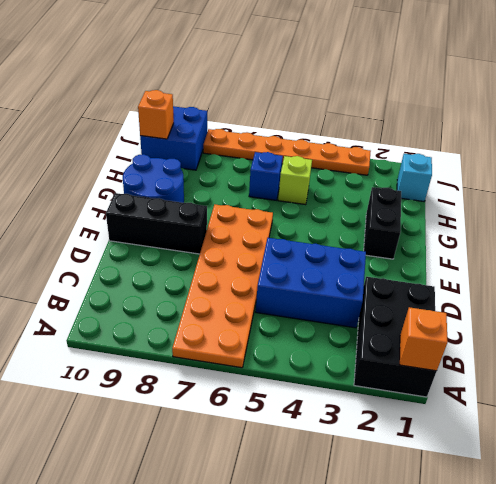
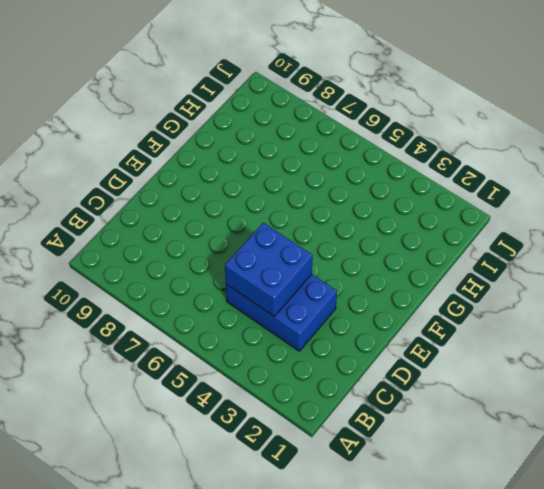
blue brick C4:D5 level 2 -> blue brick I9:J10 level 1
none -> black brick A1:C2 level 1
none -> orange plate A6:F7 level 1
none -> black brick E8:E10 level 1

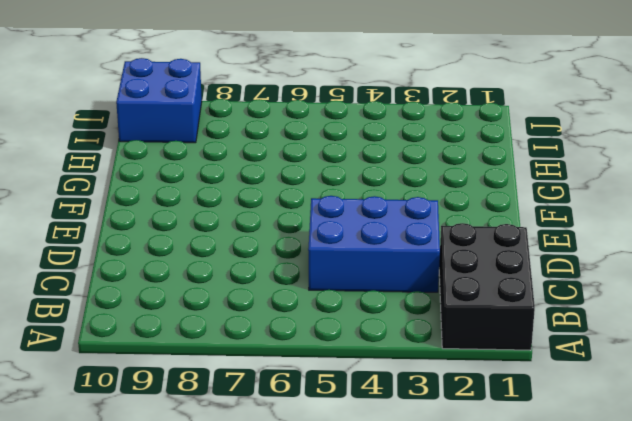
none -> orange plate A6:F7 level 1
none -> black brick E8:E10 level 1
none -> black brick F2:G2 level 1

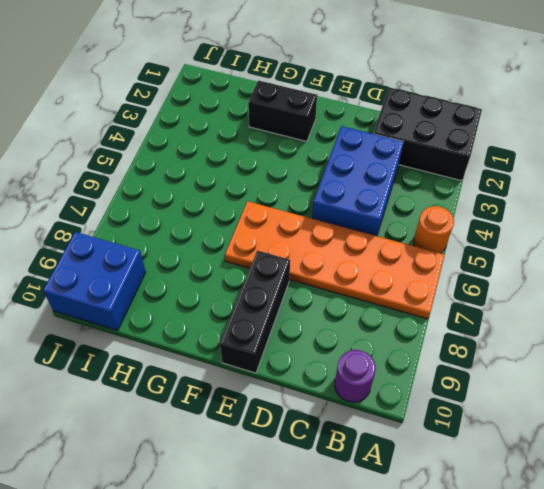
orange round brick A5 level 1 -> none
purple round brick B10 level 1 -> none
none -> blue round brick F9:G10 level 1
none -> lime brick H5 level 1
none -> blue brick H6 level 1

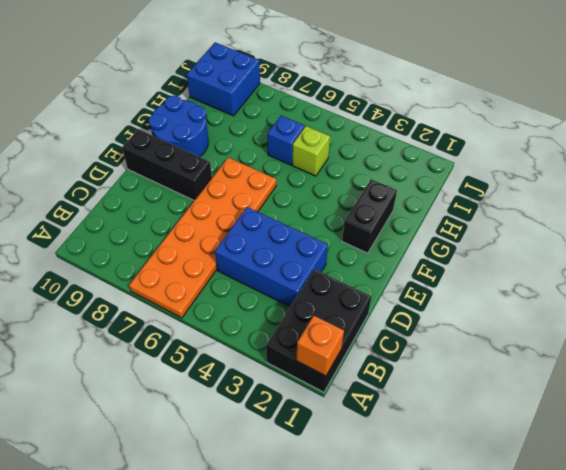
none -> cyan brick I1 level 1
none -> orange plate J3:J8 level 1
none -> orange brick I10 level 2

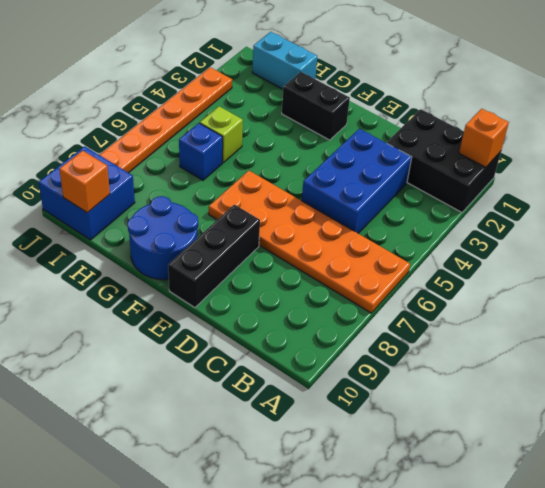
cyan brick H1:I1 level 1 -> cyan brick I1 level 1

